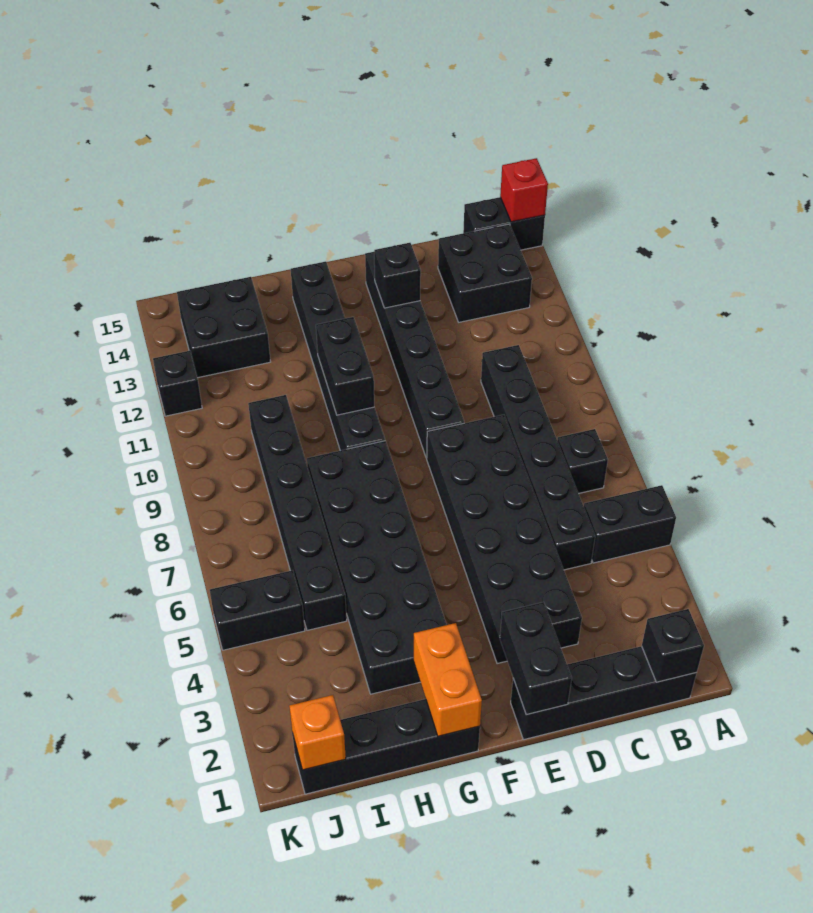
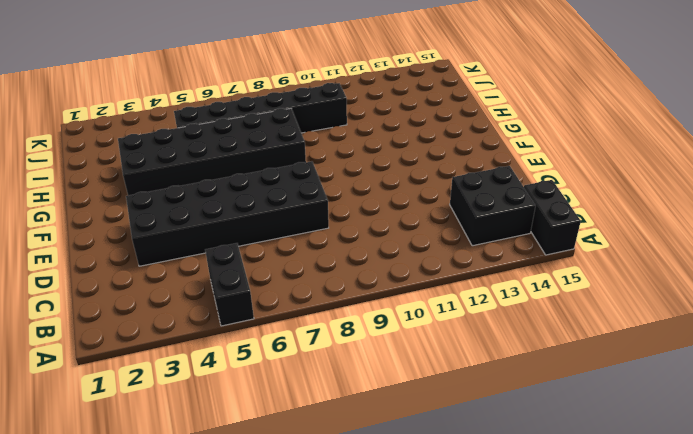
none -> black brick B1:E1 level 1
none -> black brick B7 level 1
none -> black brick C5:C10 level 1

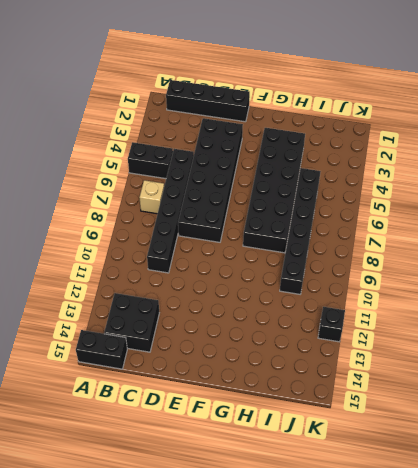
tan brick B7 level 1 -> black brick B7 level 1
none -> black brick E9:E14 level 1
none -> black brick G1:J1 level 1
none -> black brick G9:G14 level 1

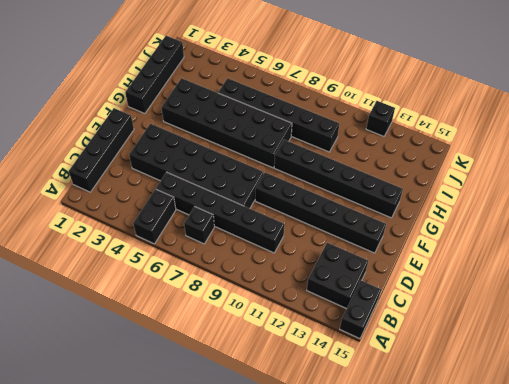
none -> black brick I13:J14 level 1
none -> black brick J5:K5 level 1
none -> red brick A15 level 2

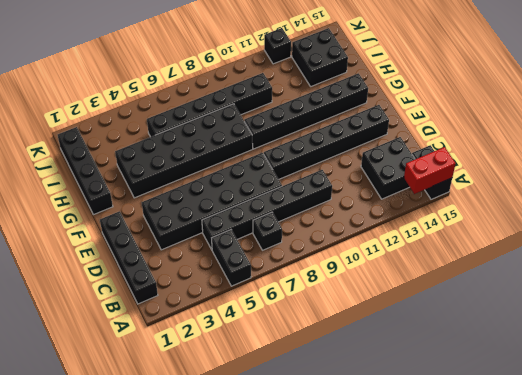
red brick A14:A15 level 2 -> red brick A15 level 2
none -> black brick J5:K5 level 1
none -> black brick B1 level 2
none -> black brick E1:E2 level 2

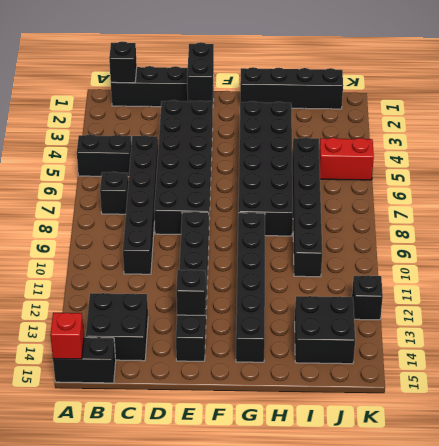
red brick J5:K5 level 1 -> black brick J5:K5 level 1
none -> orange brick G1:G2 level 2
none -> black brick G10:G11 level 2
none -> orange brick J1 level 2

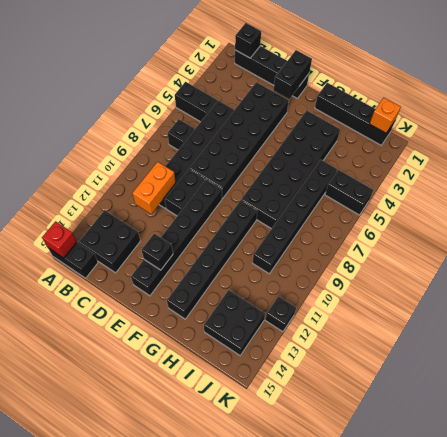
orange brick C10:C11 level 2 -> orange brick G1:G2 level 2
black brick D9:D10 level 1 -> black brick G10:G11 level 2

